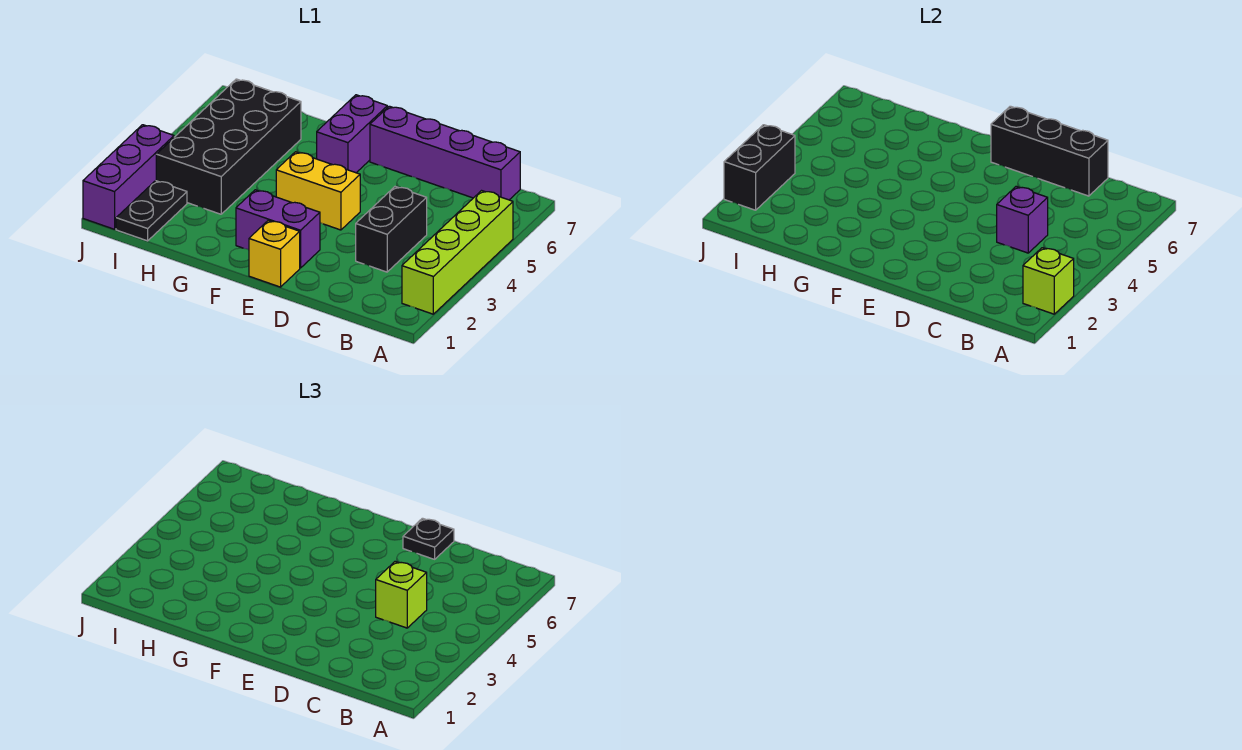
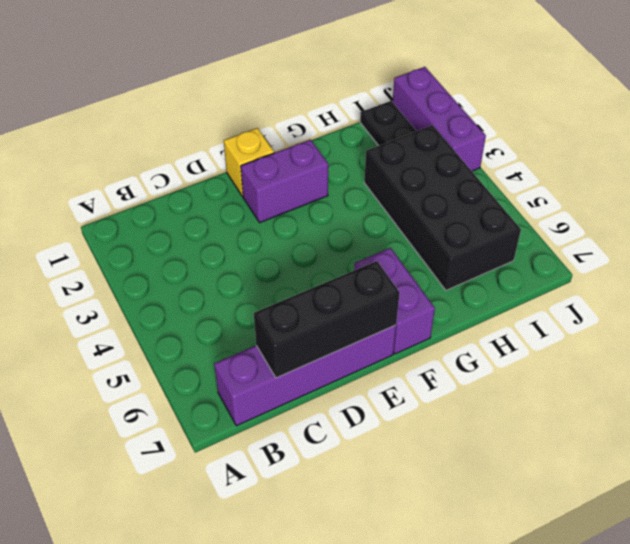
none -> lime brick A2:A5 level 1
none -> black brick C3:C4 level 1
none -> yellow brick E4:F4 level 1

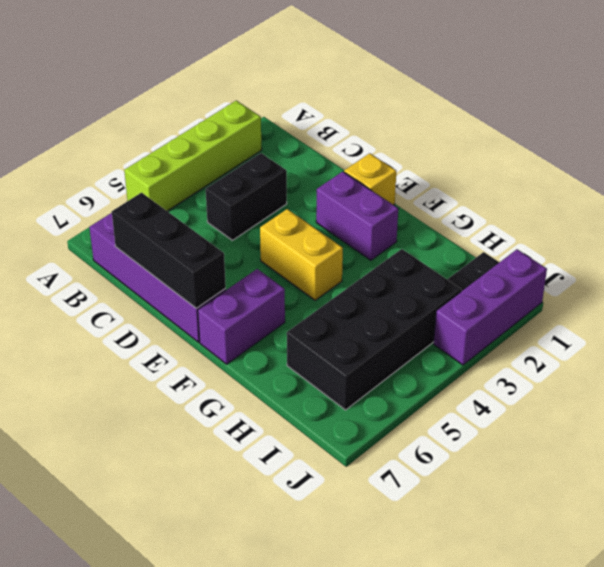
none -> lime brick A2 level 2
none -> purple brick C4 level 2
none -> black brick J2:J3 level 2

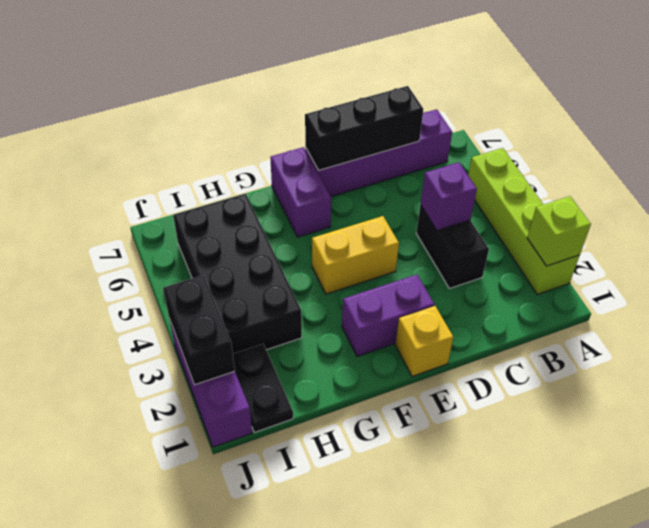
none -> lime brick C4 level 3
none -> black plate D7 level 3

